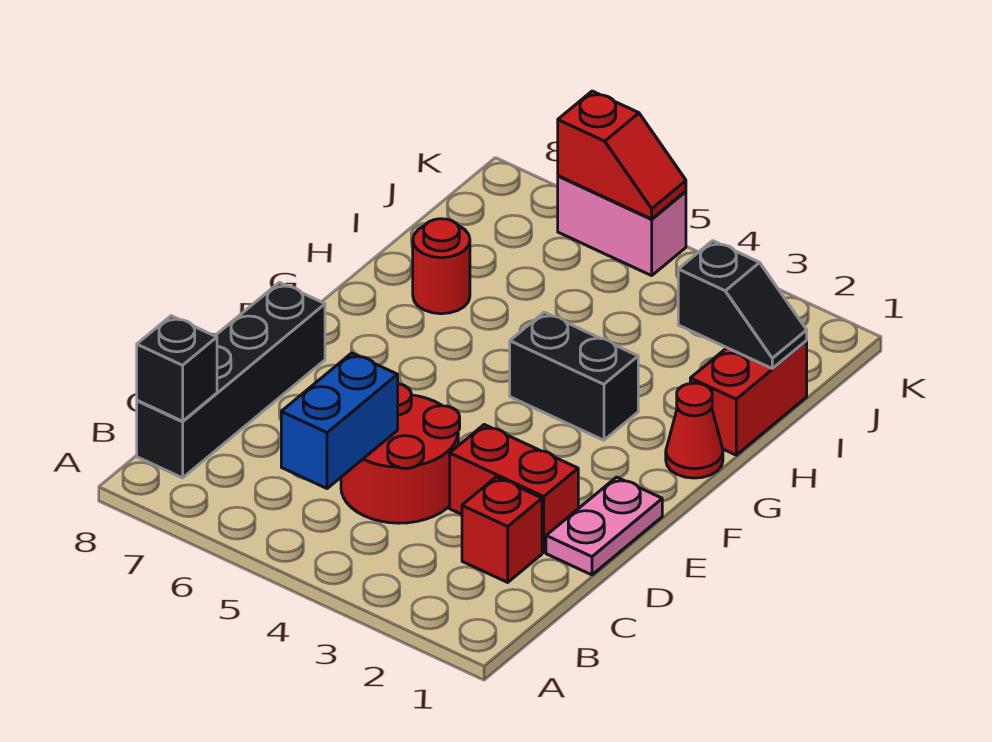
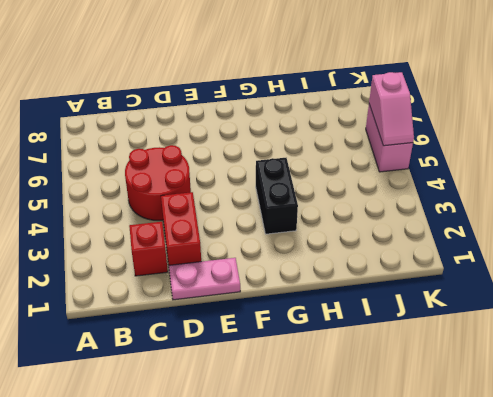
pink slope K5:K6 level 2 top 6 -> red slope K5:K6 level 2 top 6
none -> black brick B8:E8 level 1
none -> red cone G1 level 1
none -> red brick H1:I1 level 1

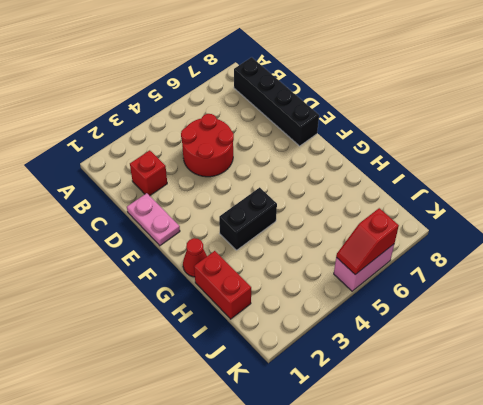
none -> red brick D2:D3 level 1
none -> red round brick H7 level 1
none -> blue brick B5:C5 level 2

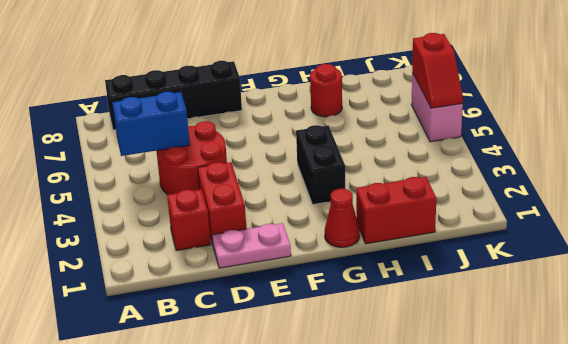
none -> black brick B8 level 2
none -> black slope I1:I2 level 2 top 2

